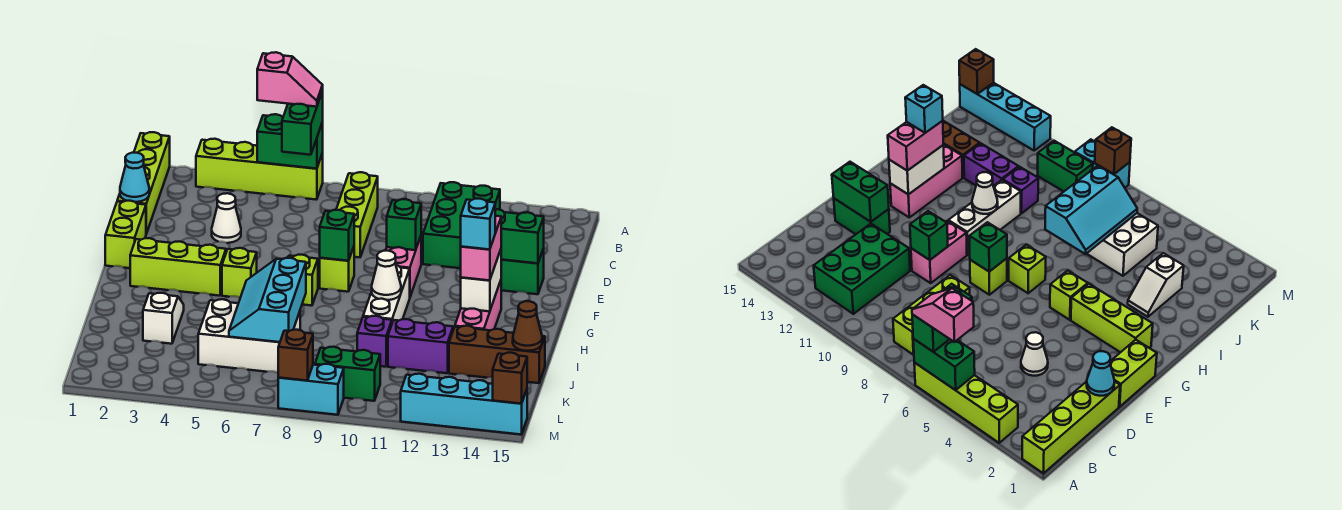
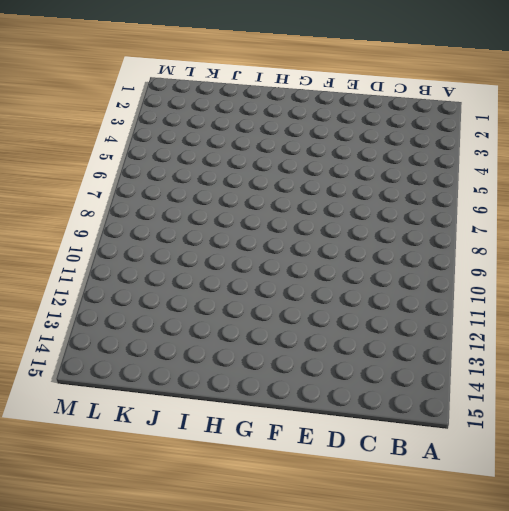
none -> lime brick A1:D1 level 1
none -> lime brick A3:A6 level 1
none -> lime brick B8:D8 level 1
none -> green brick B11:D12 level 1

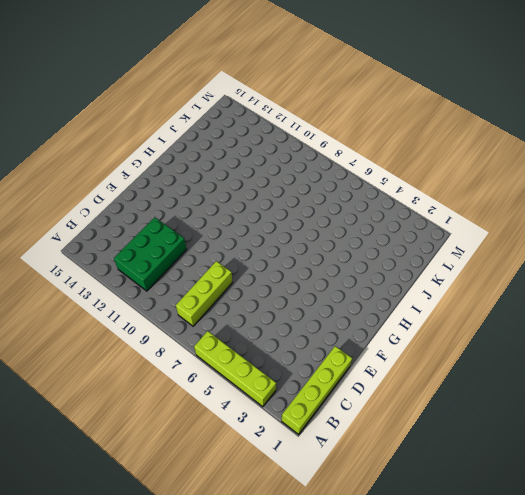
none -> white cone D4 level 1
none -> lime brick E1:F1 level 1
none -> pink brick E10:F10 level 1
none -> green brick E13:E14 level 1

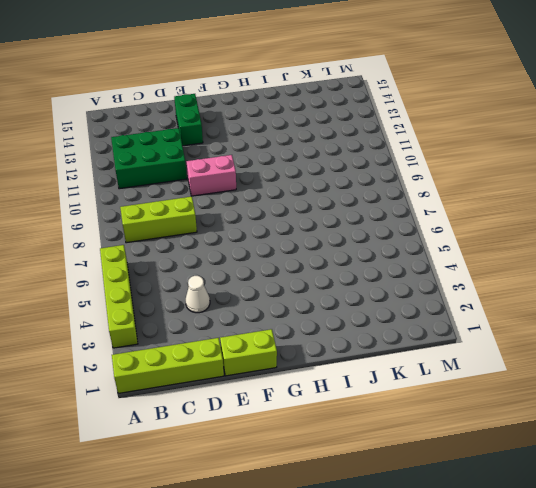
none -> lime brick F8 level 1
none -> lime brick G2:G4 level 1
none -> lime brick G5 level 1
none -> lime brick G7 level 1

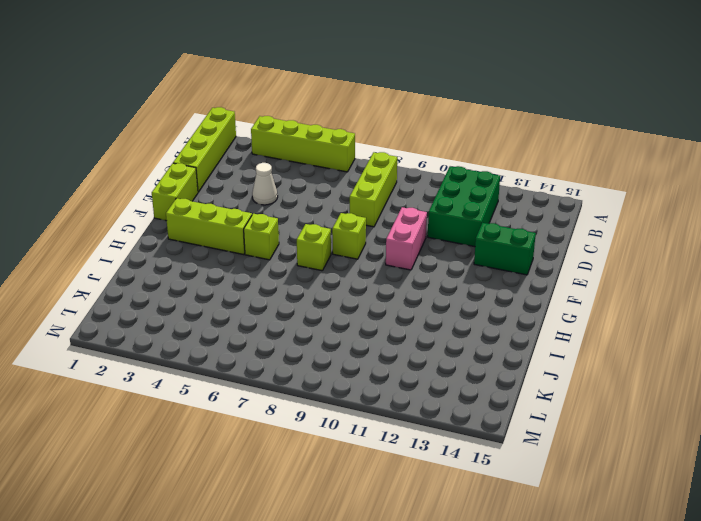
none -> white brick G10:I10 level 1
none -> pink brick G13:I13 level 1
none -> white slope I3:J3 level 1 top J
none -> white brick J5:K7 level 1

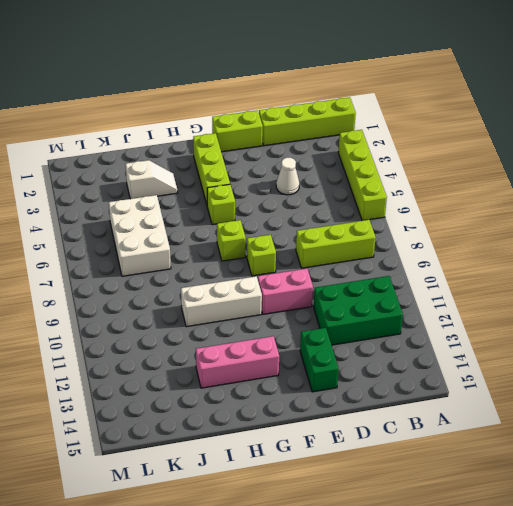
none -> purple brick J10 level 1
none -> purple brick J11:J12 level 1
none -> brown brick J13:J15 level 1
none -> green brick L9:L10 level 1

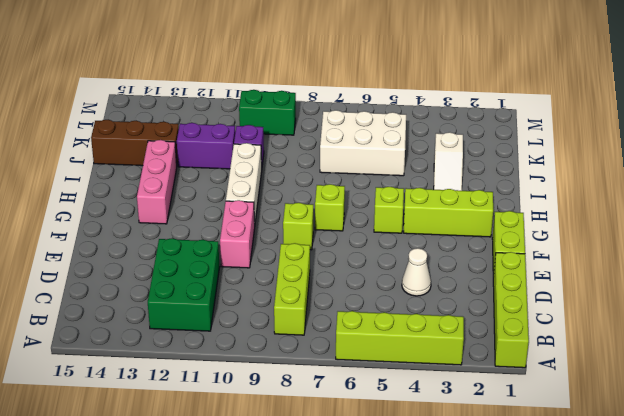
none -> green brick E13:E14 level 1
none -> cyan brick M8:M9 level 1
none -> cyan brick M12:M15 level 1
none -> green brick A5:A6 level 2

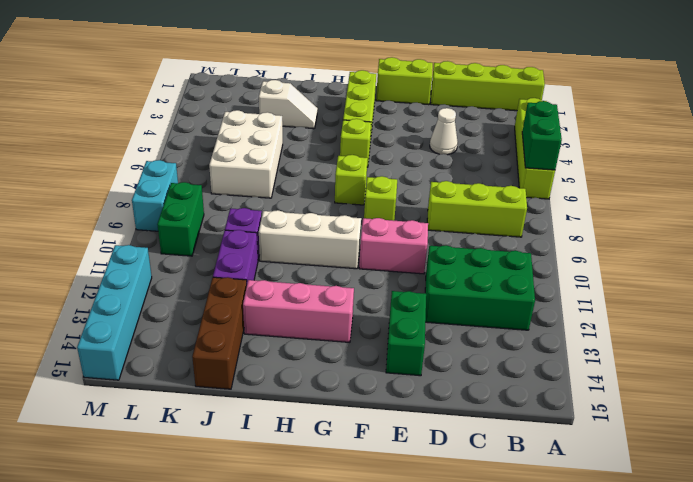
none -> cyan cone D1 level 2
none -> green brick E10 level 2
none -> green brick E13:E14 level 2
none -> green brick F8 level 2

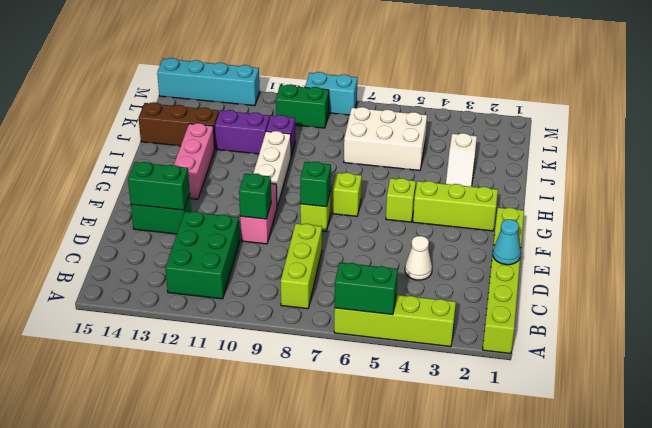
none -> white brick G13:H13 level 2
none -> white cone H10 level 2
none -> cyan slope I6:K7 level 2 top 7
none -> brown cone J15 level 2

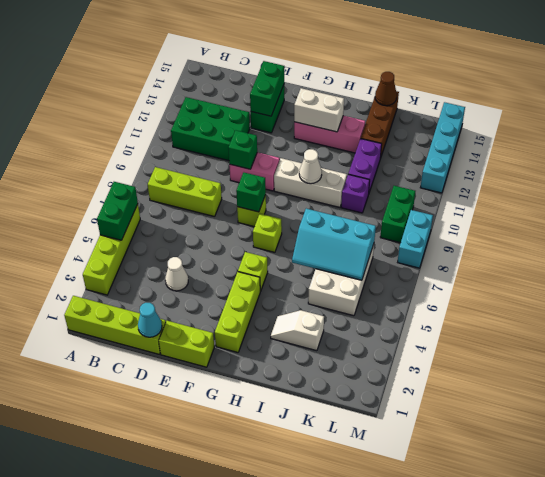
none -> brown brick M8 level 2
none -> brown brick M15 level 2
none -> green brick A6:B6 level 3
none -> pink brick G13:H13 level 3

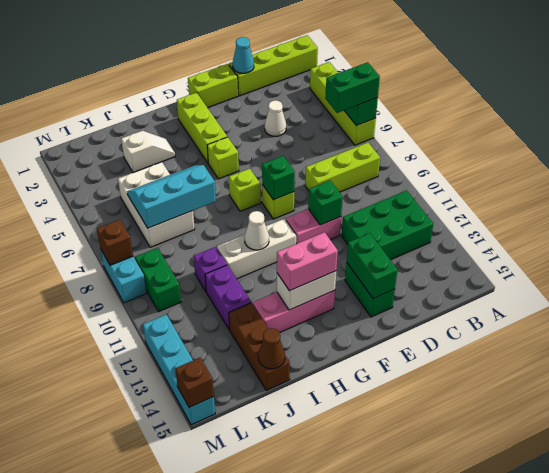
none -> pink slope A5:A6 level 4 top 5
none -> cyan brick H13 level 4

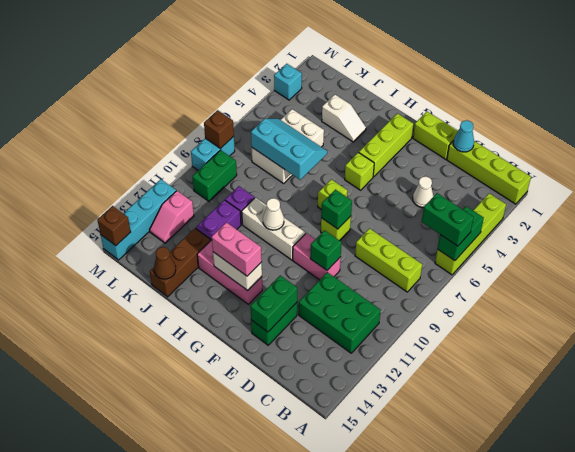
pink slope L12:L13 level 1 top 12 -> pink slope A5:A6 level 4 top 5
cyan brick M3 level 1 -> cyan brick H13 level 4

